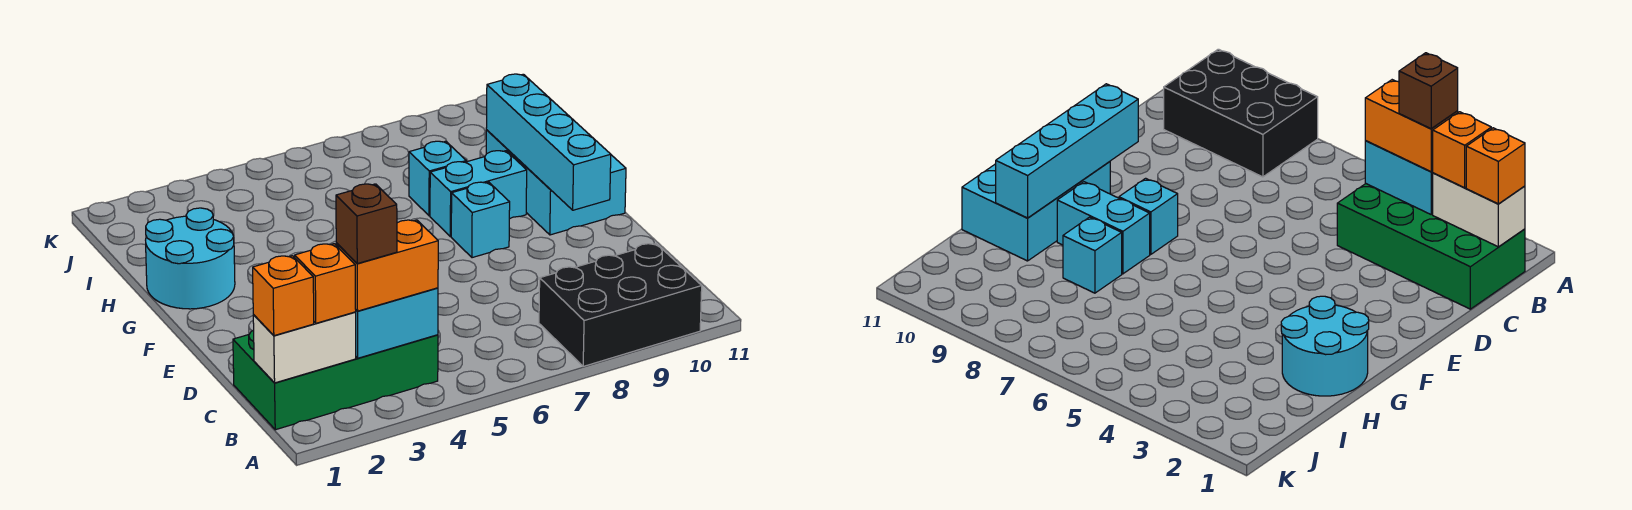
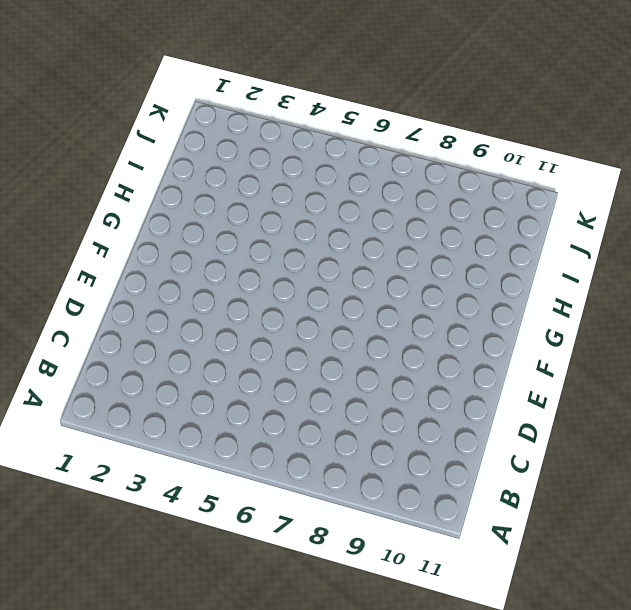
none -> black brick A8:B10 level 1
none -> green brick B1:C4 level 1
none -> cyan brick F8 level 1

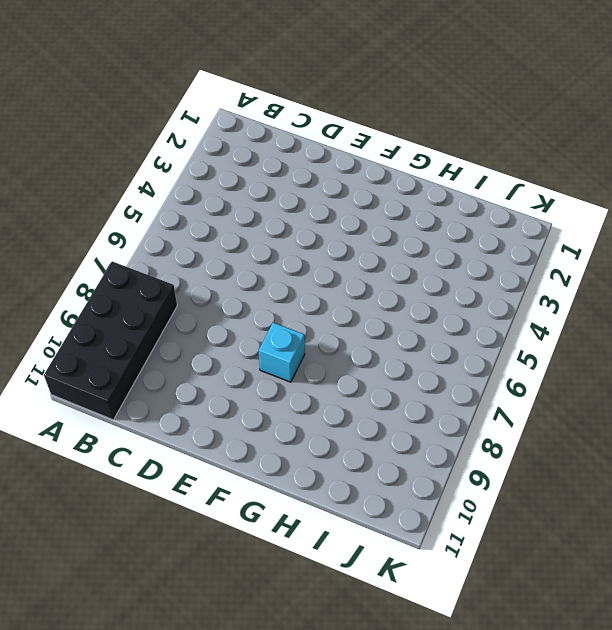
black brick A8:B11 level 1 -> black brick A8:B10 level 1
none -> green brick B1:C4 level 1
none -> cyan brick F10:H11 level 1
none -> cyan round brick G1:H2 level 1

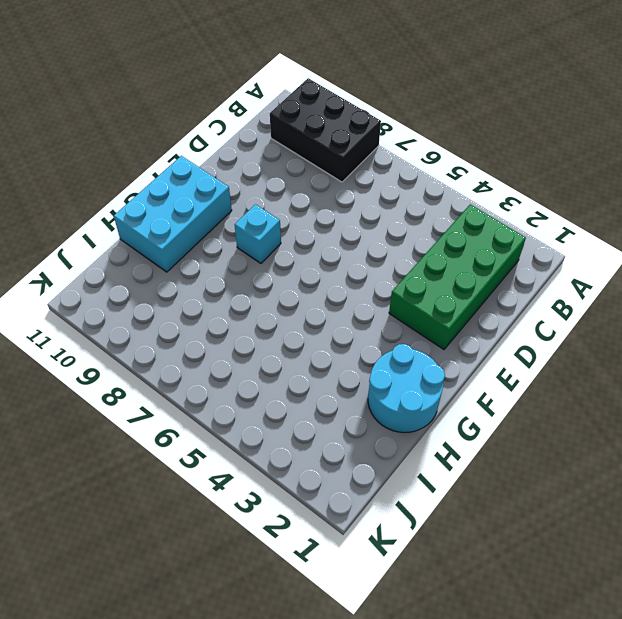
green brick B2:E3 level 1 -> green brick B1:C4 level 1
none -> cyan brick G8:G9 level 1
none -> cyan brick H8 level 1
none -> white brick B1:B2 level 2

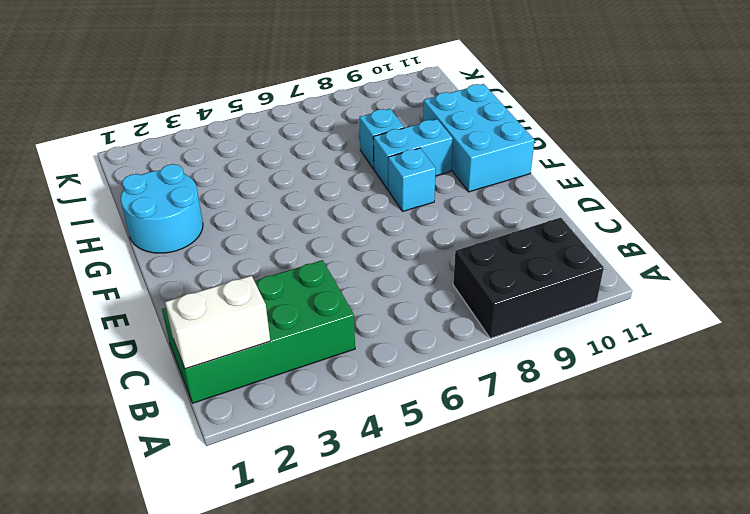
none -> cyan brick B3:B4 level 2
none -> cyan brick E10:H10 level 2
none -> orange brick B1 level 3

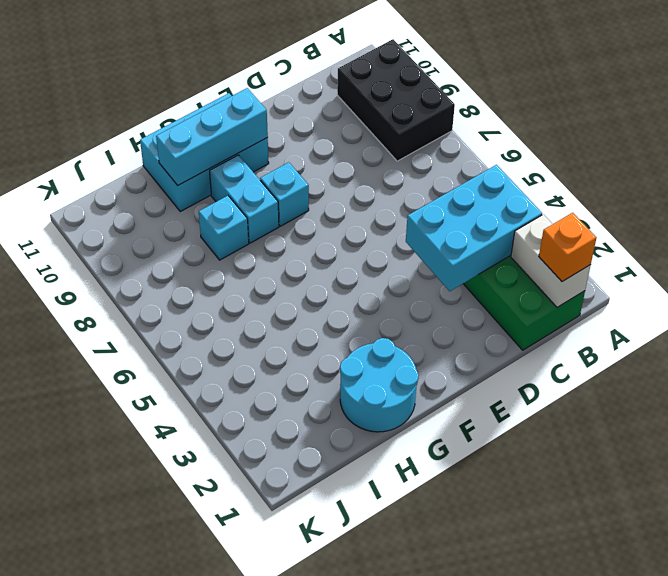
cyan brick B3:D4 level 2 -> cyan brick B3:B4 level 2
cyan brick F10:H10 level 2 -> cyan brick E10:H10 level 2
none -> orange brick B2 level 3
none -> orange brick B3:B4 level 3
none -> brown brick B3 level 4

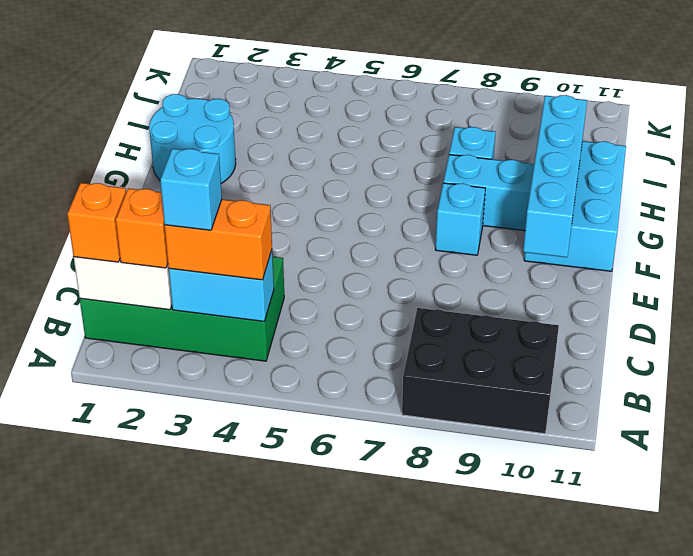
cyan brick B3 level 4 -> brown brick B3 level 4

